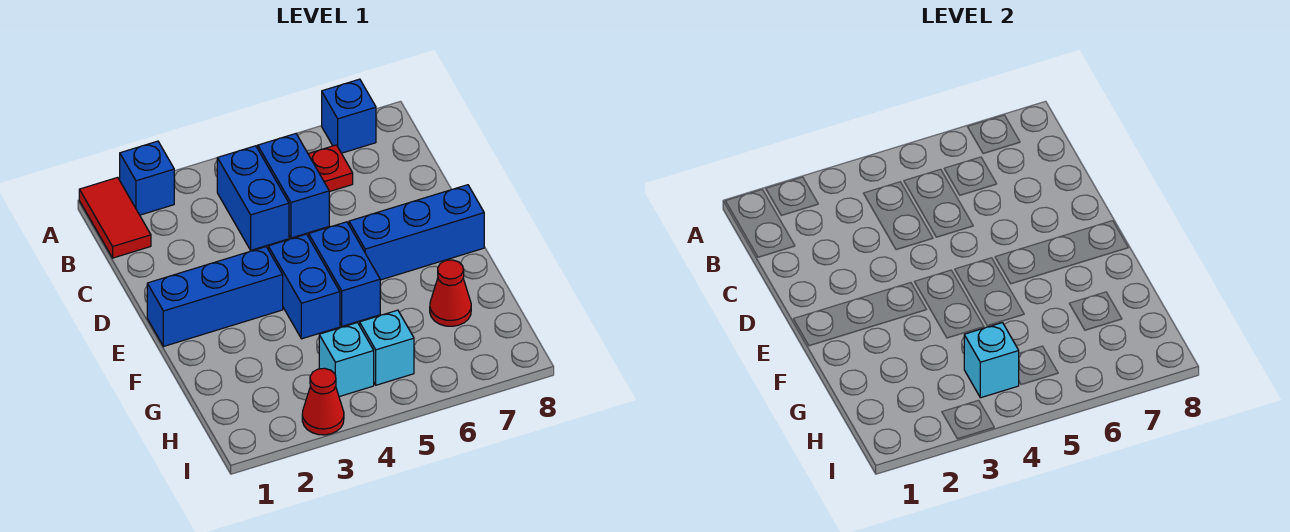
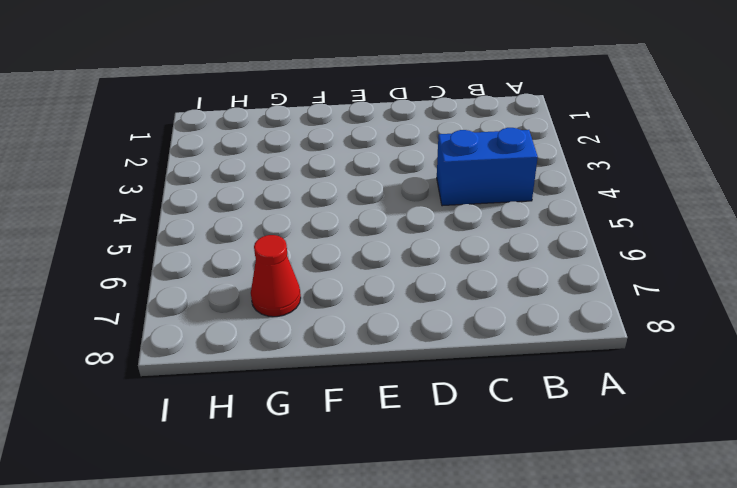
none -> red tile A1:B1 level 1
none -> blue brick A2 level 1
none -> blue brick A7 level 1

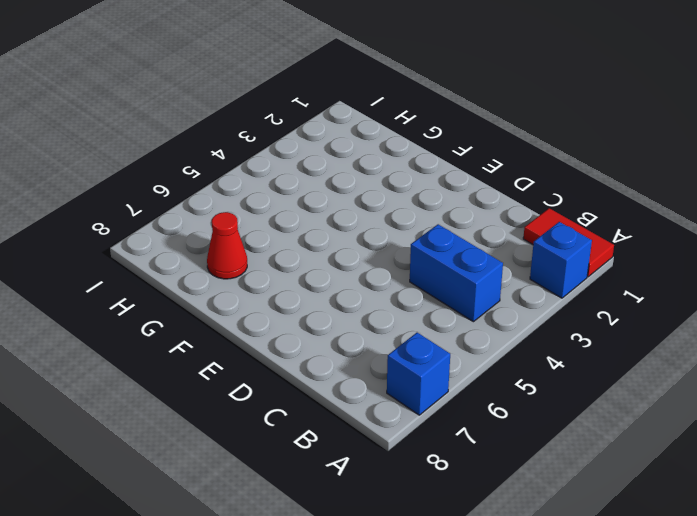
none -> blue brick B5:C5 level 1
none -> red plate B6 level 1
none -> blue brick E1:E3 level 1

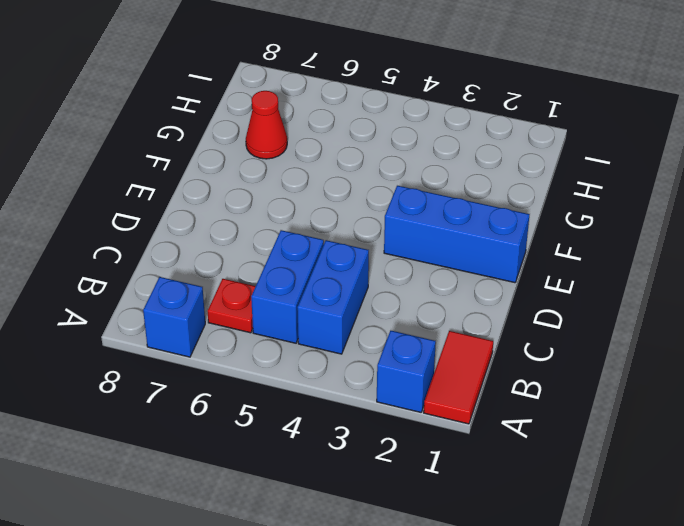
none -> blue brick E4:F4 level 1
none -> blue brick E5:F5 level 1
none -> blue brick E6:E8 level 1

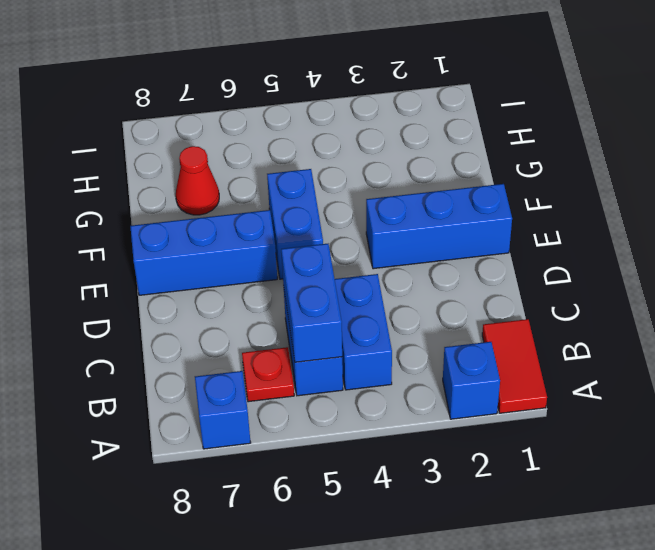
blue brick B5:C5 level 2 -> blue brick E4:F4 level 1
none -> cyan brick H4 level 1
none -> cyan brick H5 level 1
none -> red cone I3 level 1

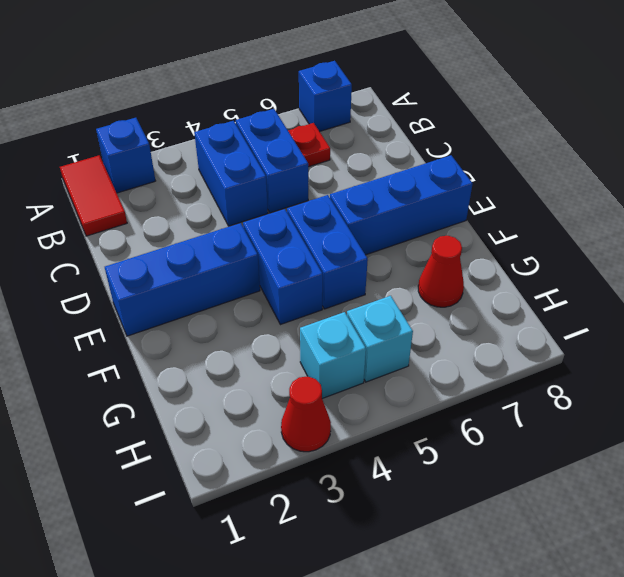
none -> cyan brick H4 level 2

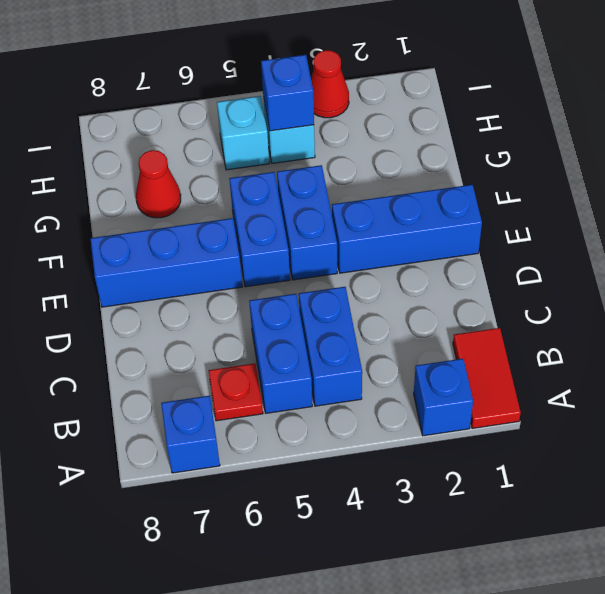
blue brick H4 level 2 -> cyan brick H4 level 2

